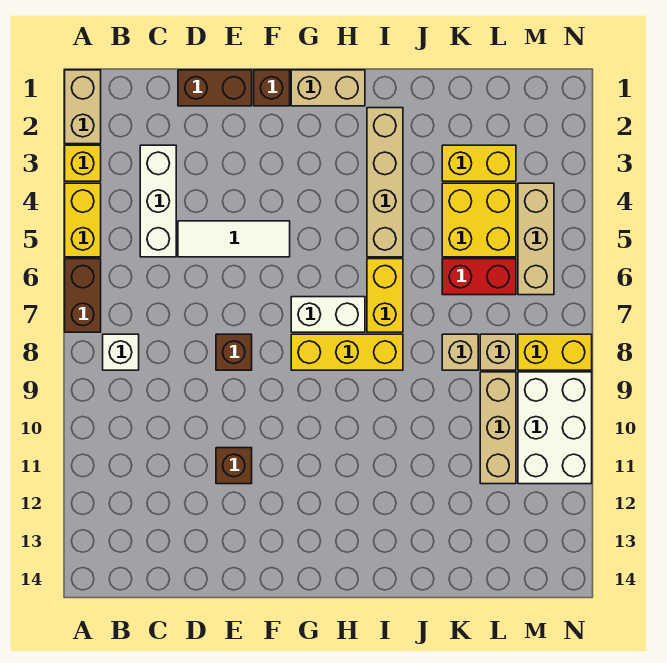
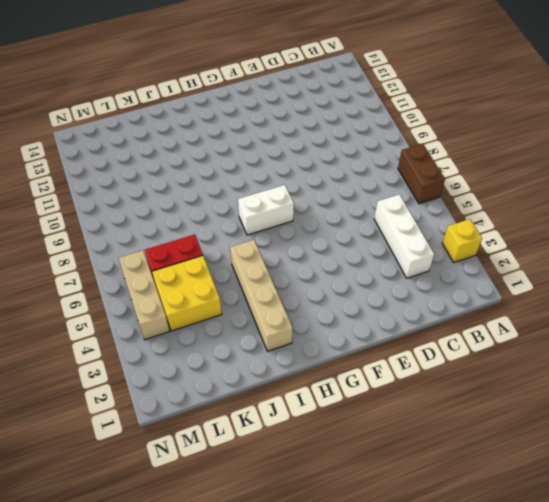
none -> tan brick A1:A2 level 1
none -> yellow brick A4:A5 level 1
none -> white brick B8 level 1

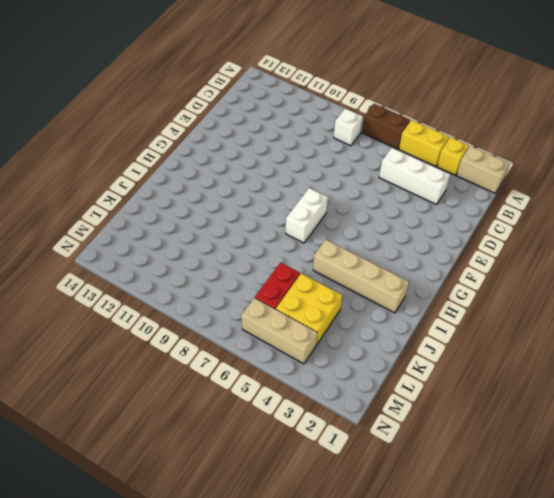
none -> brown brick D1:E1 level 1
none -> white tile D5:F5 level 1
none -> brown brick E8 level 1

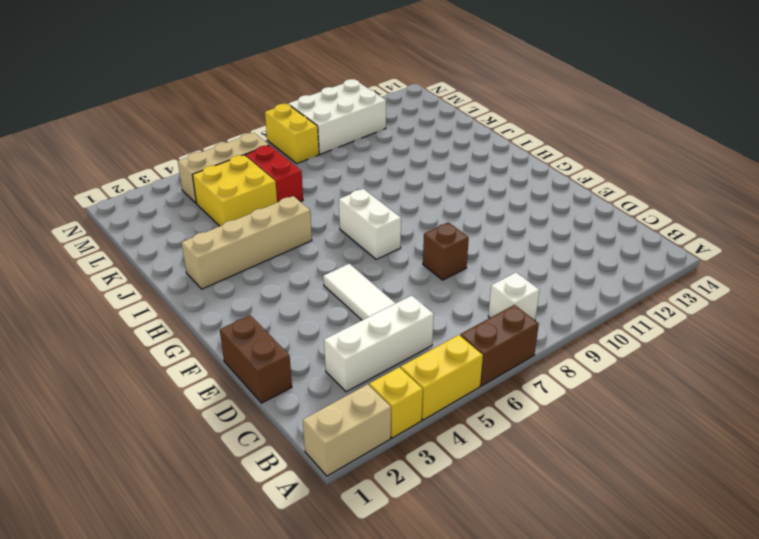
none -> brown brick E11 level 1
none -> brown brick F1 level 1
none -> tan brick G1:H1 level 1

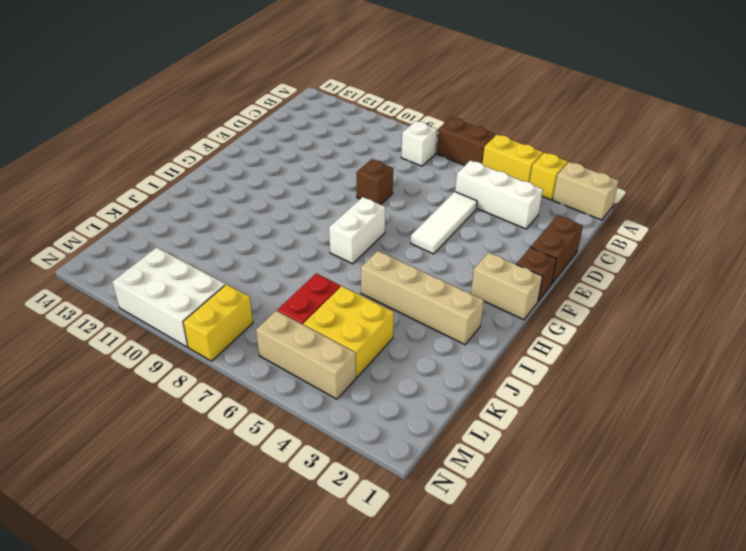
tan brick G1:G2 level 1 -> tan brick G1:H1 level 1
none -> brown brick E11 level 1
none -> yellow brick G8:I8 level 1
none -> yellow brick I6:I7 level 1

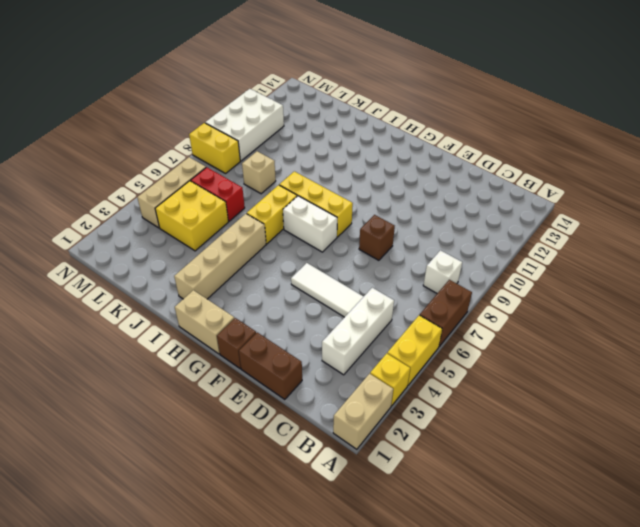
none -> brown brick E11 level 1
none -> yellow brick K3:L3 level 1
none -> tan brick L8 level 1

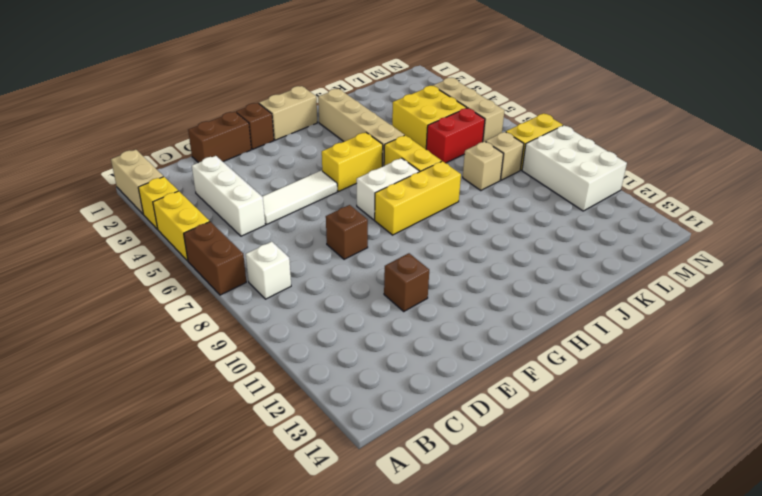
yellow brick G5:H5 level 1 -> yellow brick K3:L3 level 1
none -> tan brick L9:L11 level 1

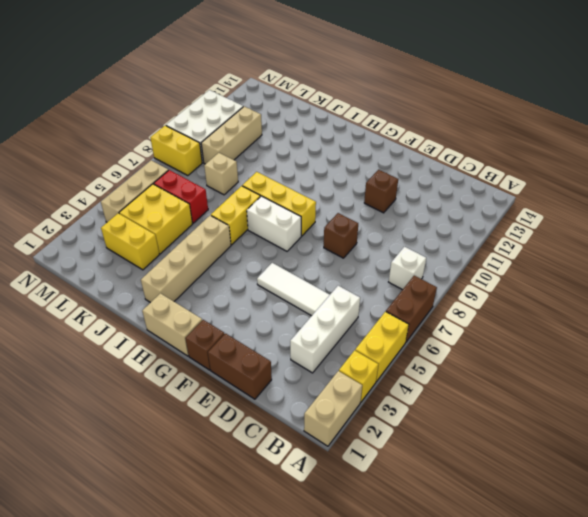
none -> tan brick L8 level 1

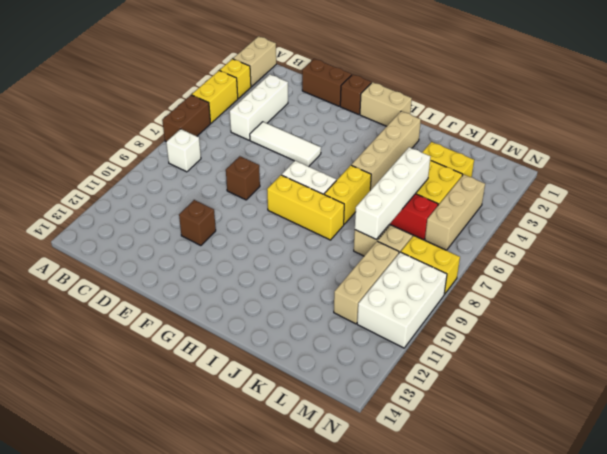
white brick K5:K8 level 2 -> none

